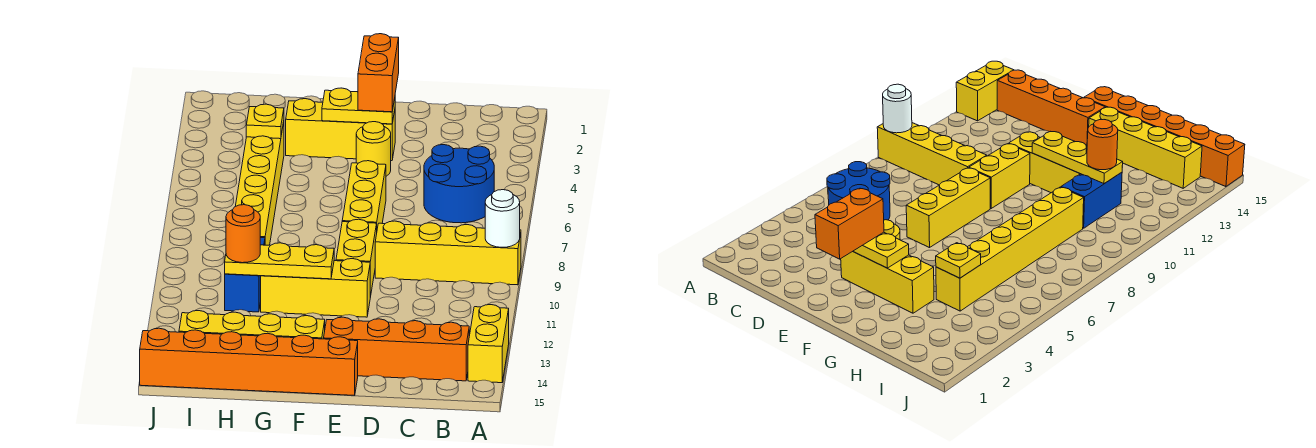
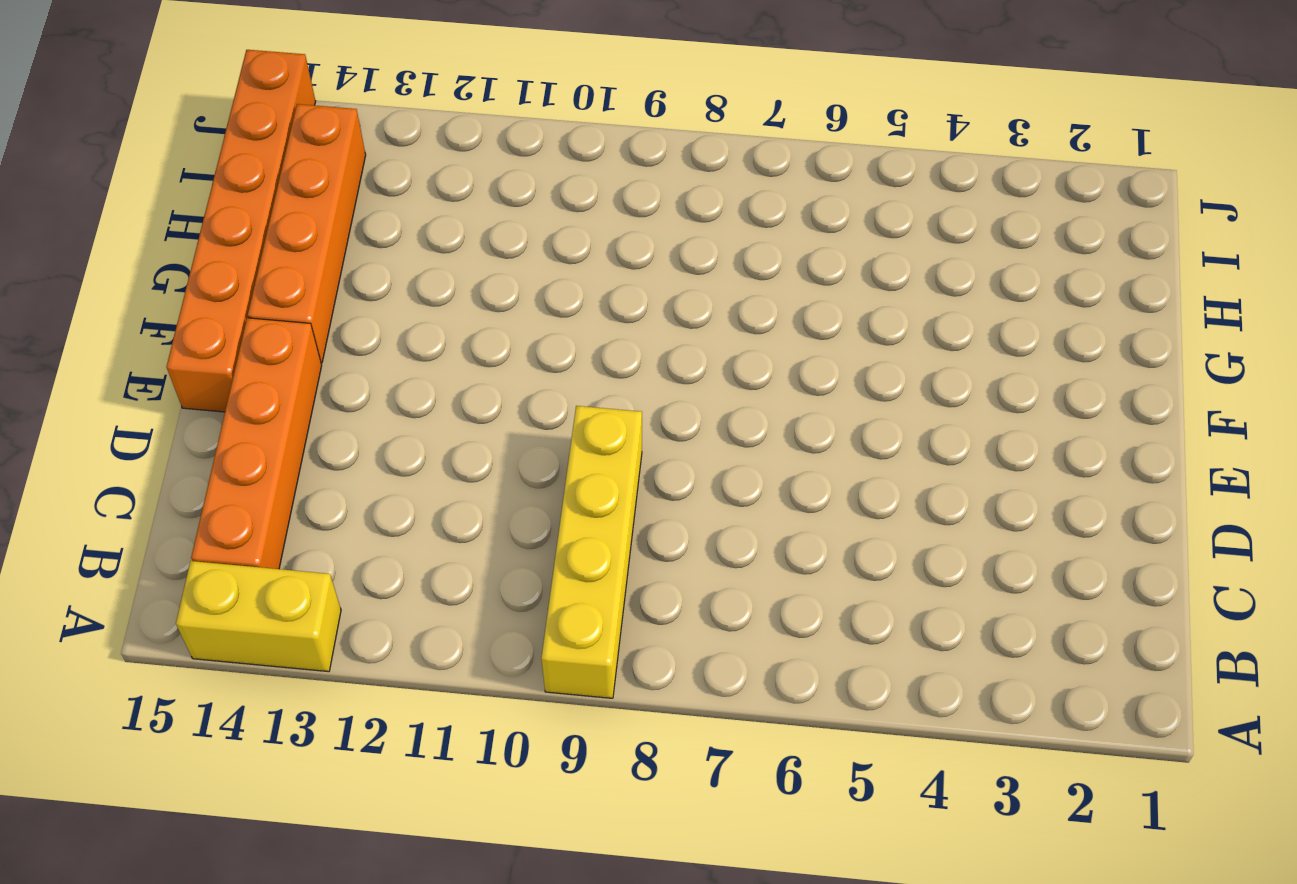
orange brick F14:I14 level 1 -> yellow brick F14:I14 level 1
none -> blue round brick B5:C6 level 1
none -> yellow brick E3:G3 level 1
none -> yellow round brick E4 level 1

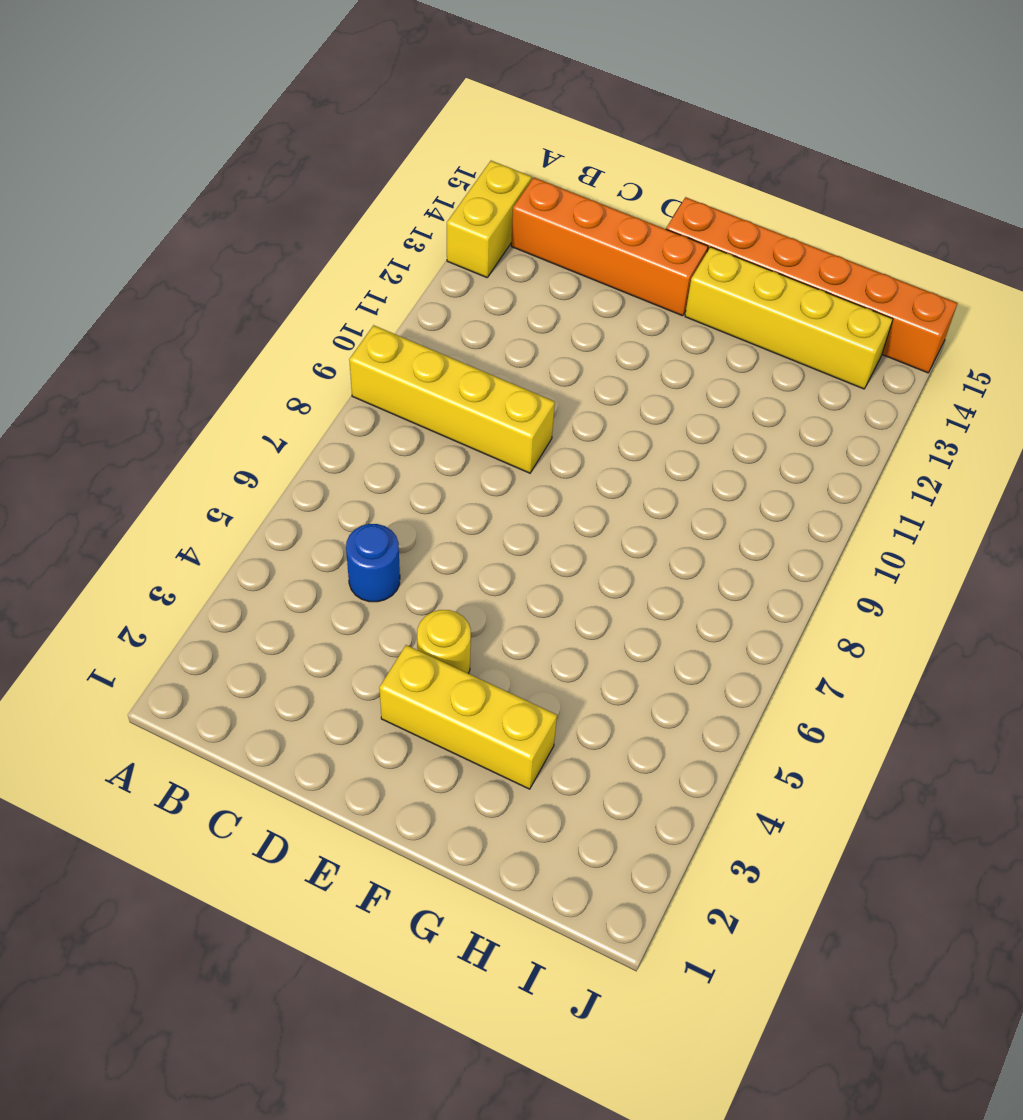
blue round brick C5 level 1 -> blue round brick B5:C6 level 1
none -> yellow brick E6:E8 level 1
none -> yellow brick E9:E10 level 1
none -> yellow brick E11:G11 level 1

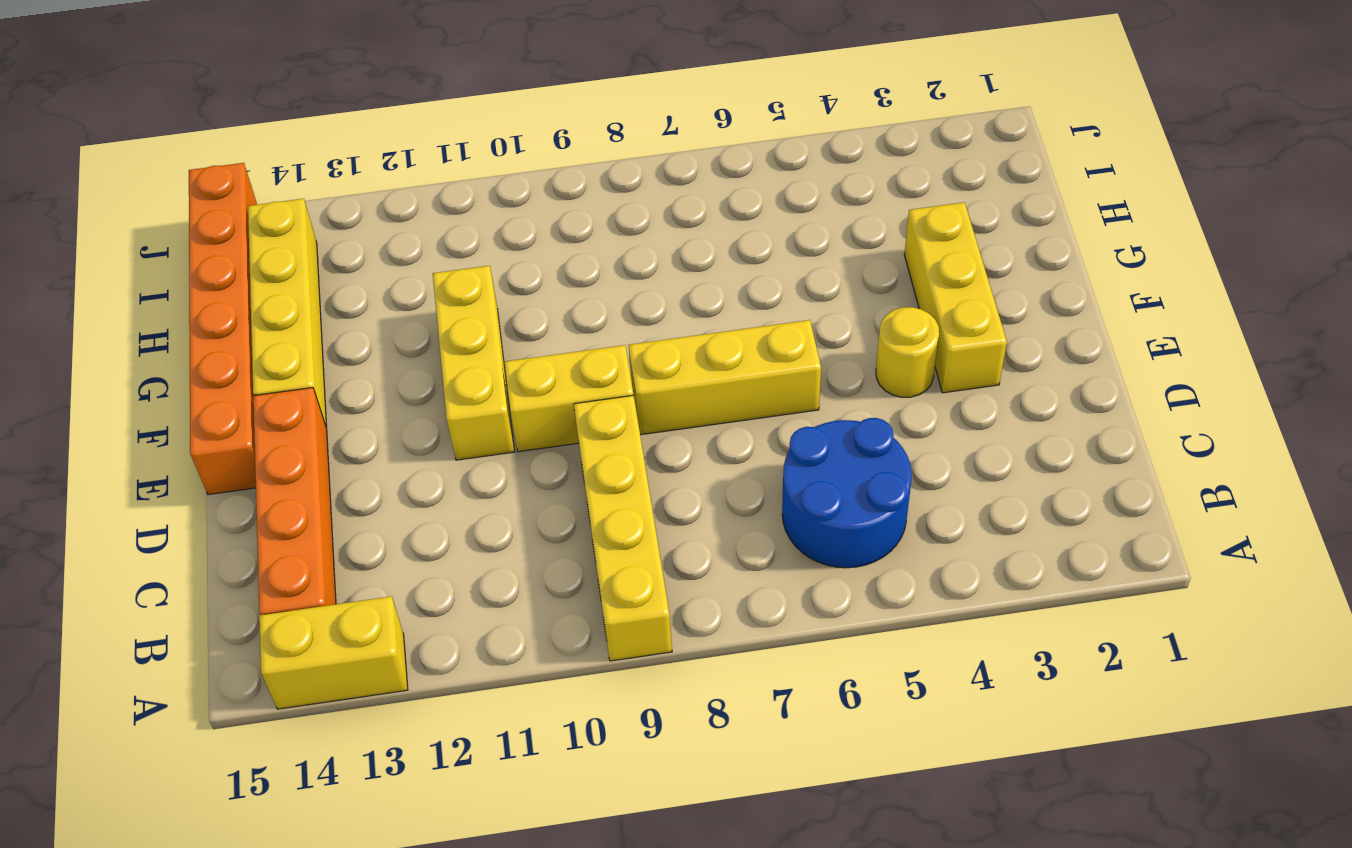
none -> yellow brick H4:H9 level 1
none -> blue brick H10:H11 level 1
none -> white round brick A9 level 2

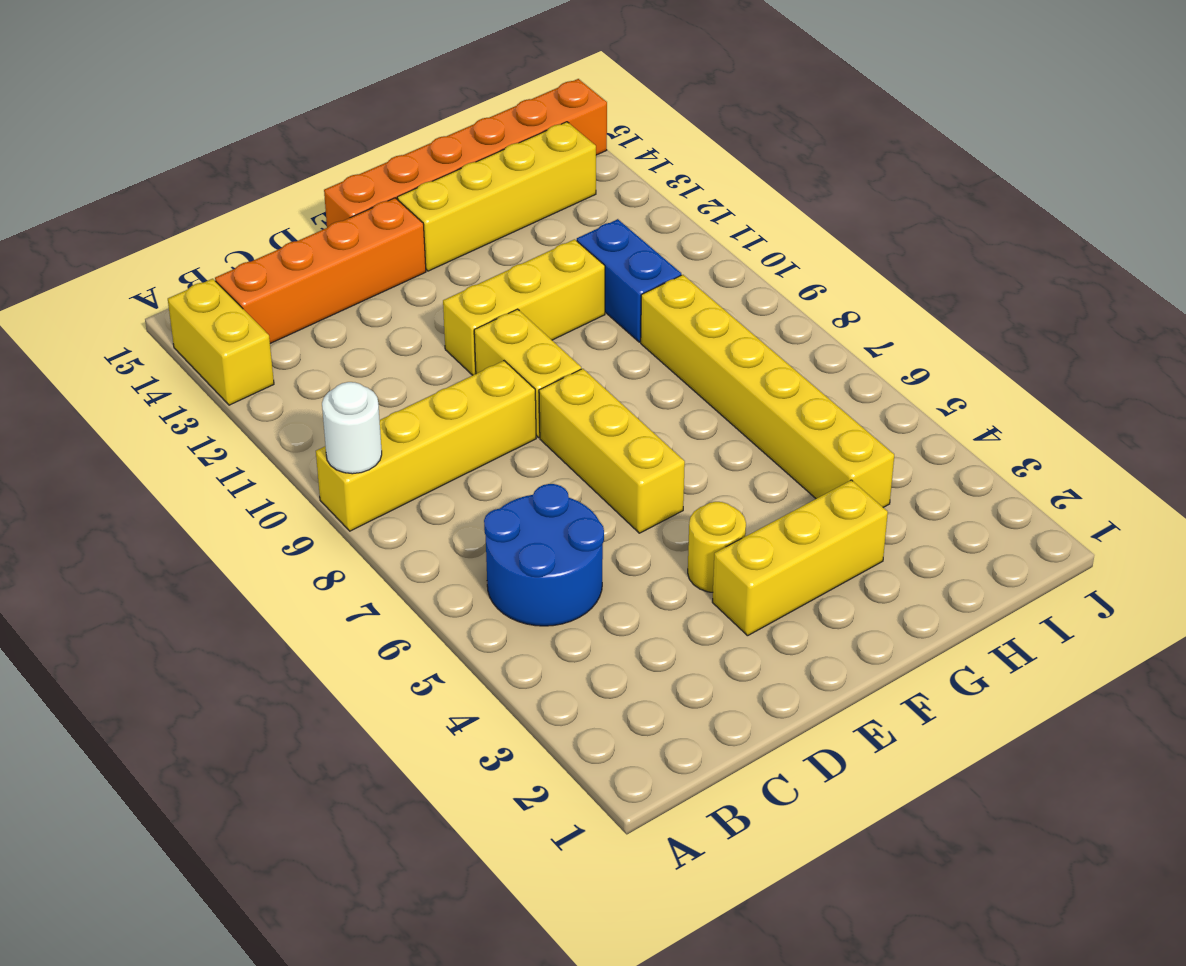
none -> yellow plate E3:F3 level 2
none -> yellow plate F11:H11 level 2
none -> yellow plate H4 level 2

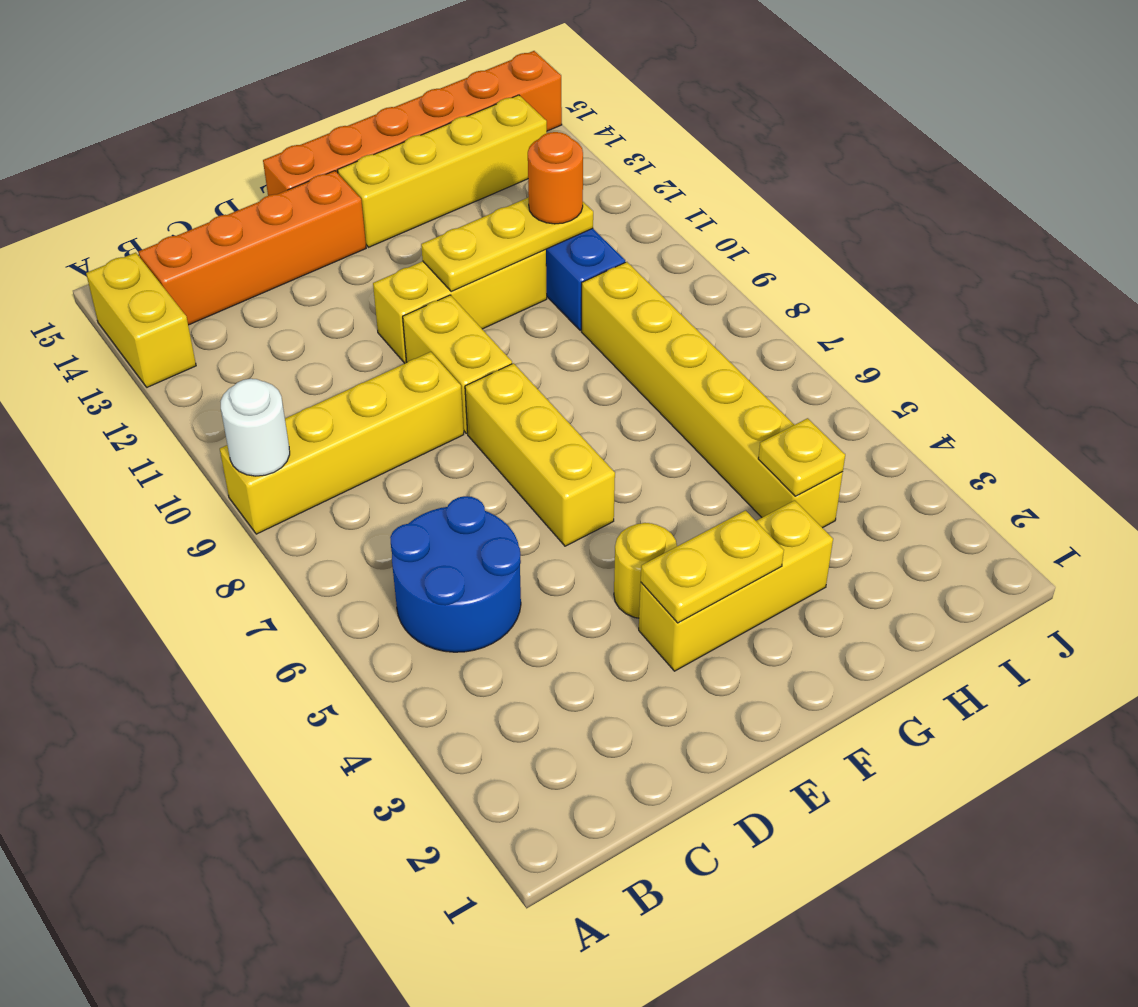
none -> orange brick E2:E3 level 3

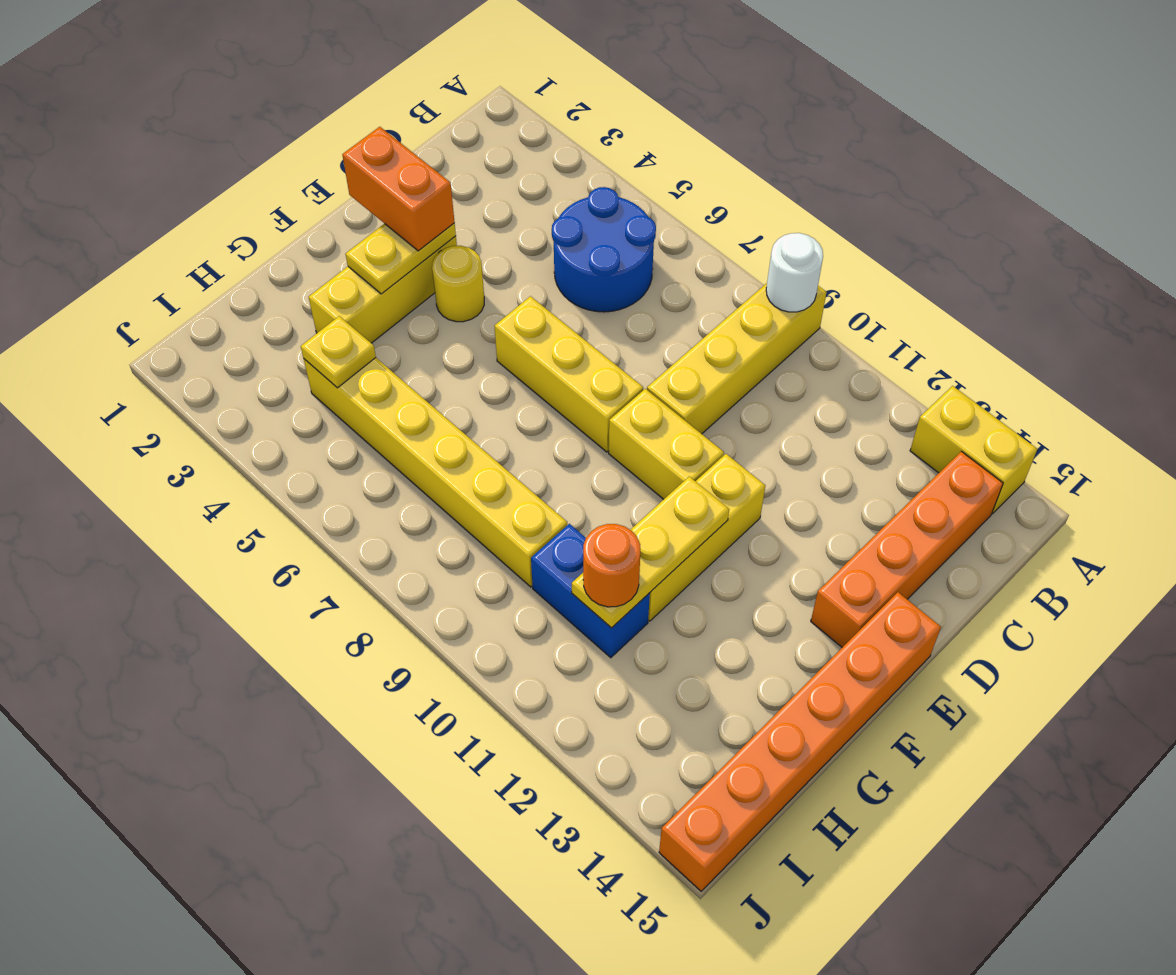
none -> yellow brick F14:I14 level 1

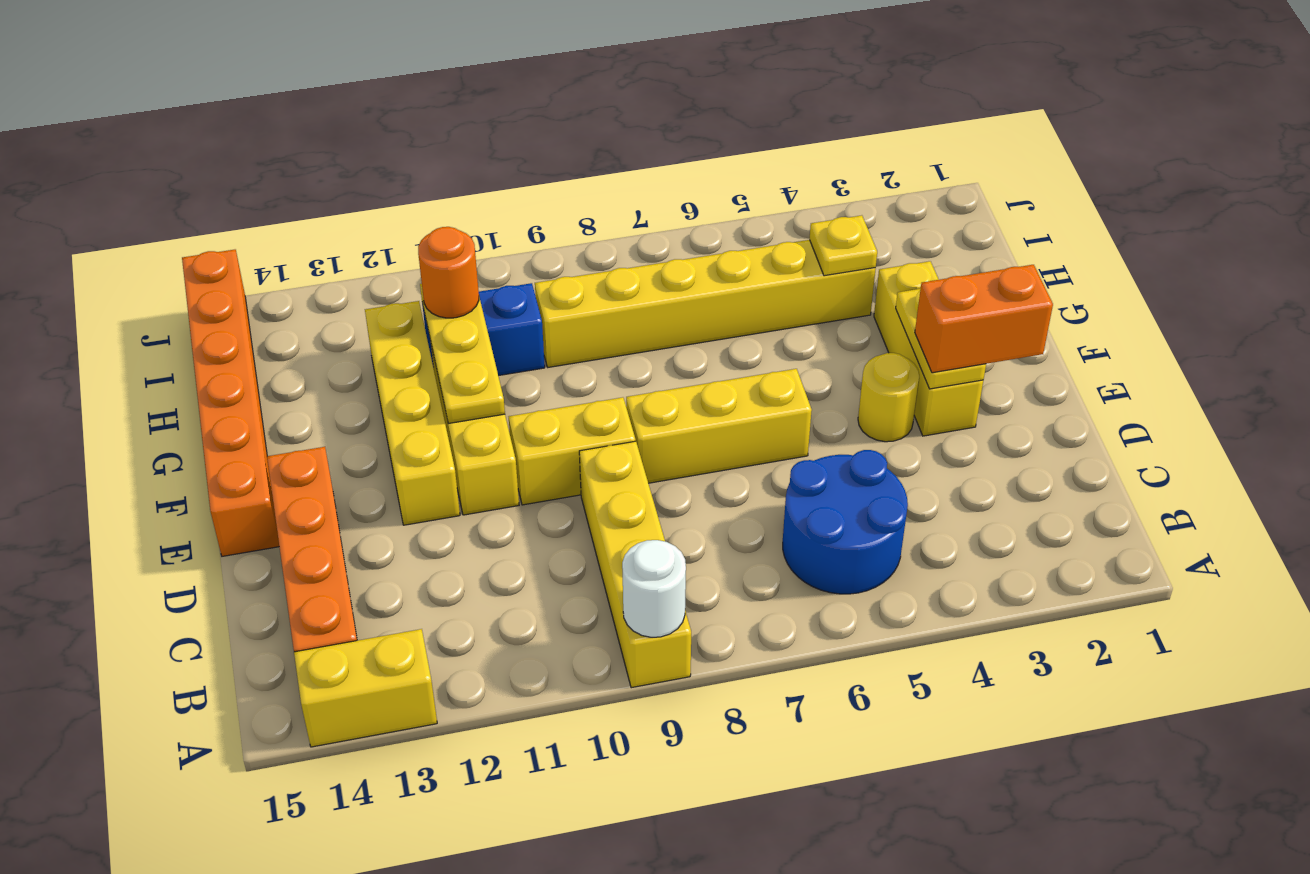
yellow brick E12:H12 level 1 -> yellow brick F14:I14 level 1

